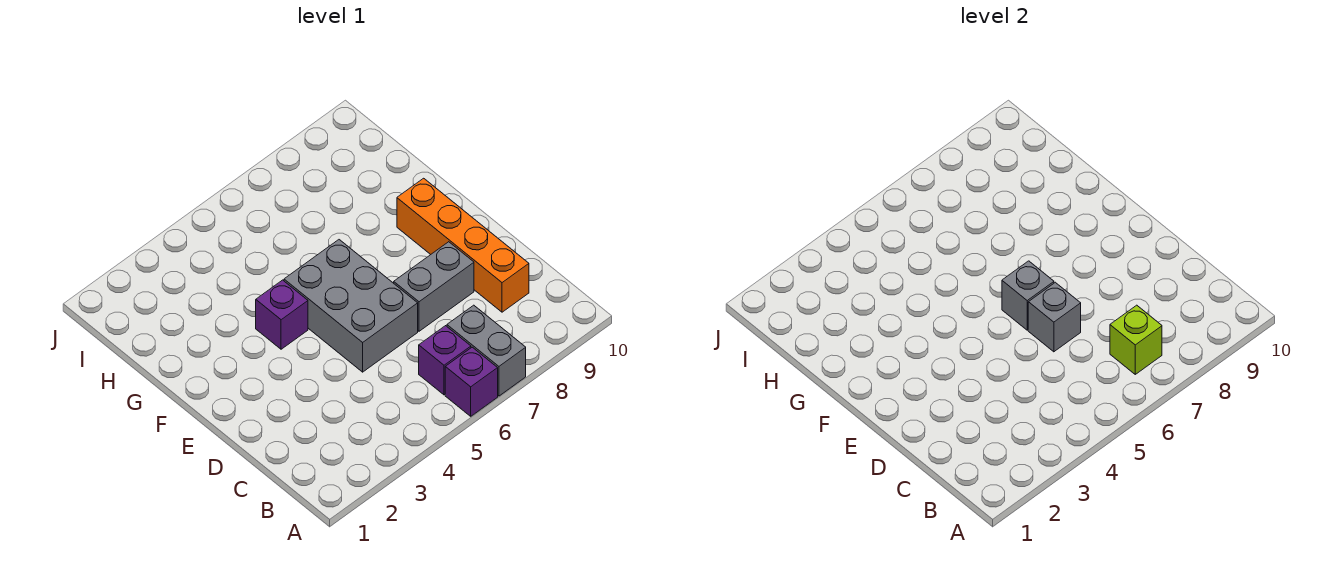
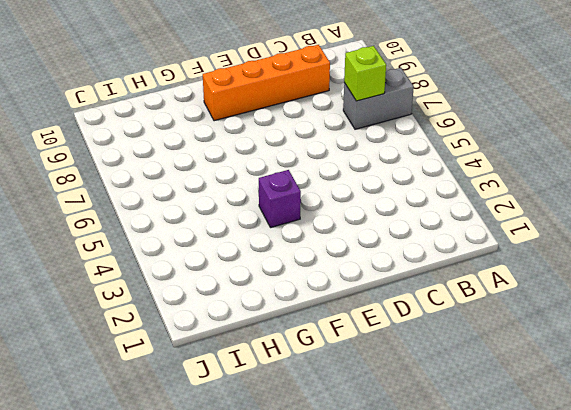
none -> purple brick A6 level 1
none -> purple brick B6 level 1

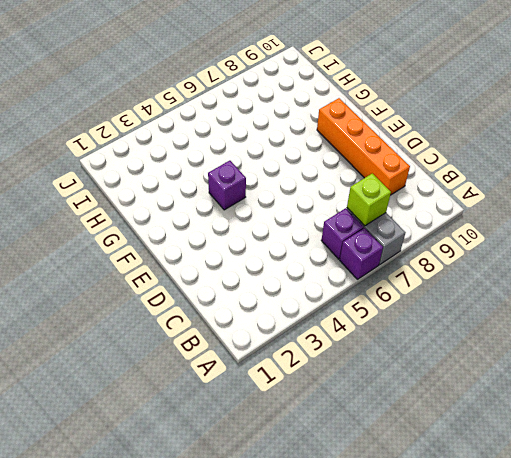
none -> grey brick D5:F6 level 1
none -> grey brick D7:D8 level 1

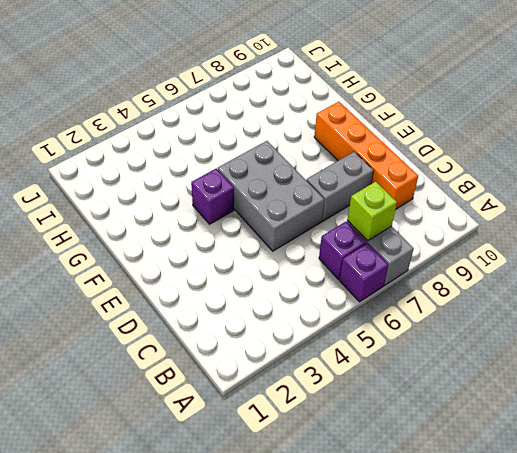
none -> grey brick D6 level 2
none -> grey brick E6 level 2

